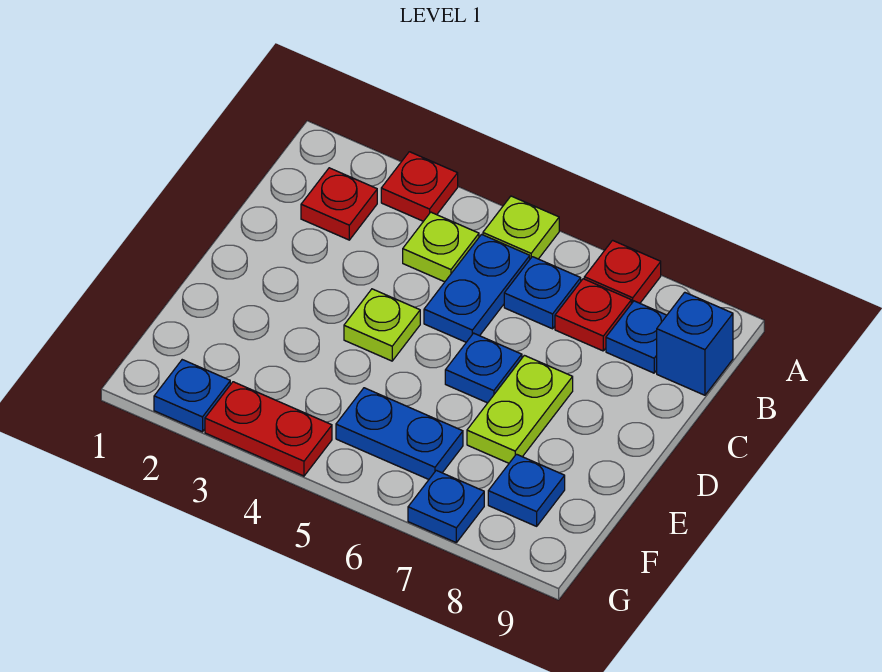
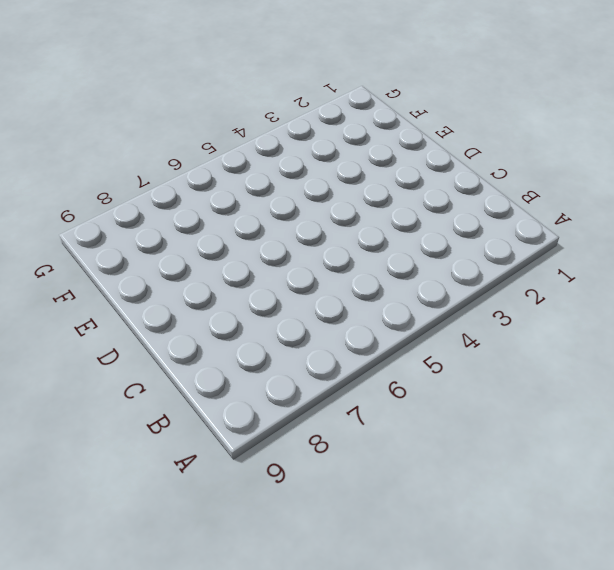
none -> red plate A3 level 1
none -> lime plate A5 level 1
none -> red plate A7 level 1

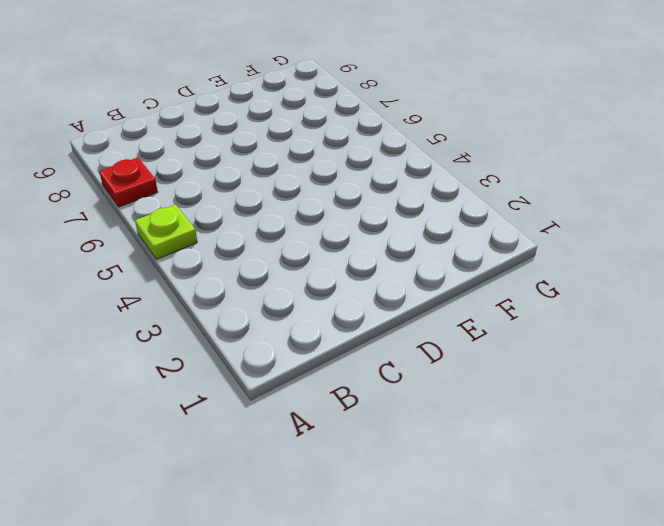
none -> red plate A3 level 1
none -> red plate B2 level 1
none -> lime plate B4 level 1

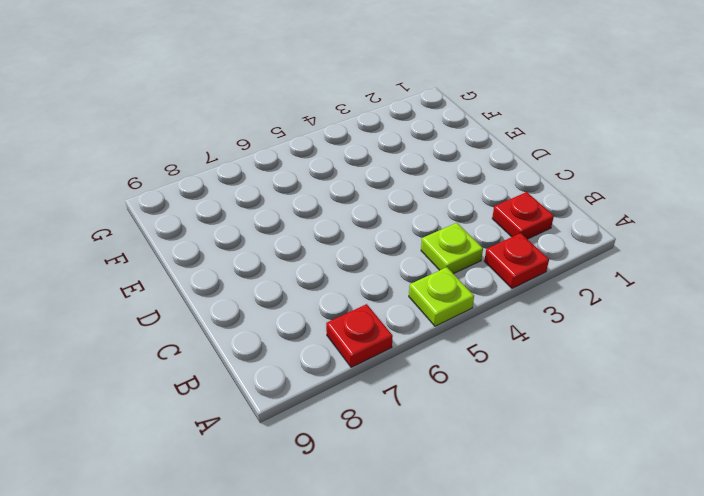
none -> blue plate B5:C5 level 1
none -> blue plate B6 level 1
none -> red plate B7 level 1

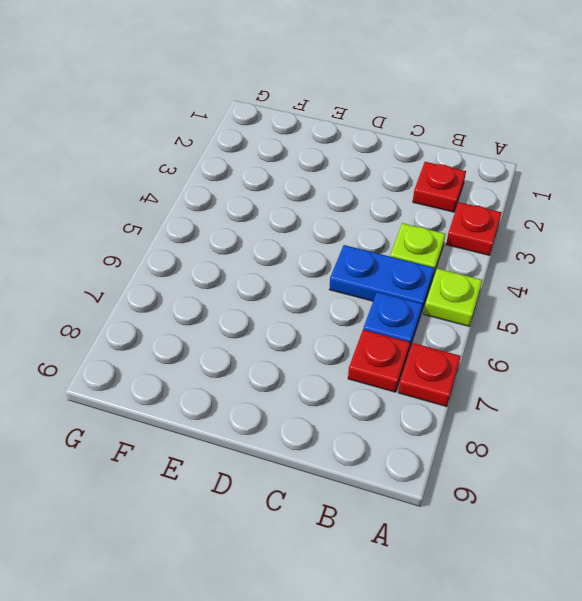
none -> blue plate B8 level 1
none -> blue brick B9 level 1
none -> lime plate D4 level 1

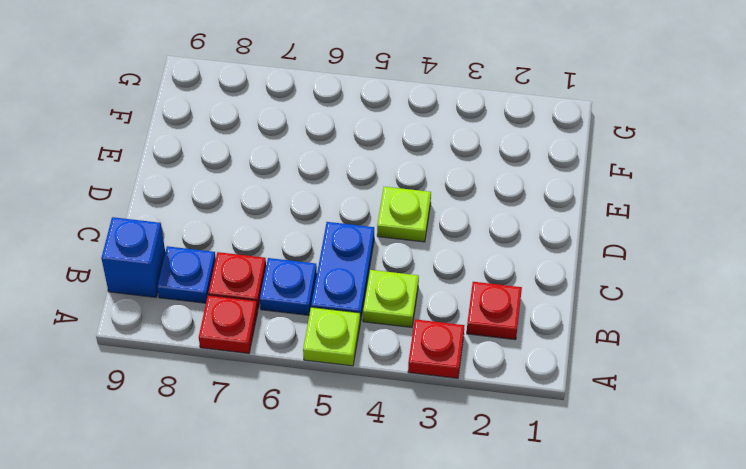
none -> blue plate D6 level 1
none -> lime plate D7:E7 level 1
none -> blue plate F5:F6 level 1

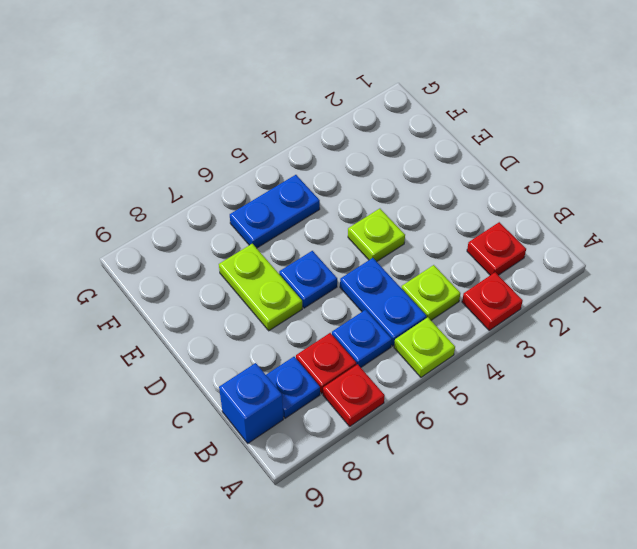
none -> blue plate F8 level 1
none -> blue plate G2 level 1
none -> red plate G3:G4 level 1

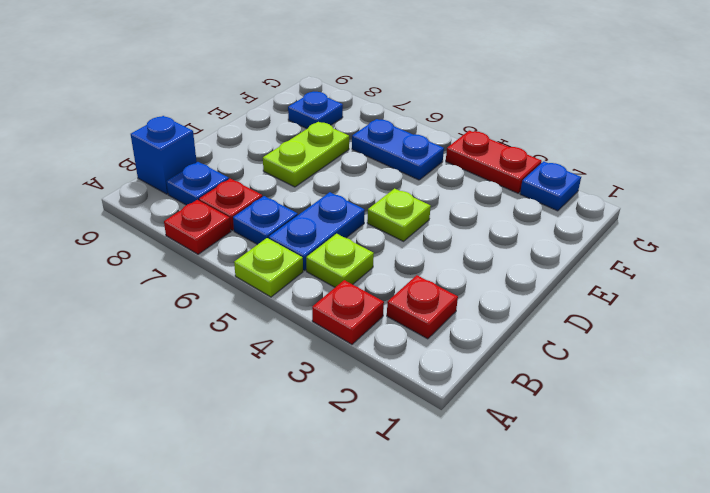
none -> blue plate D6 level 1
none -> blue plate G7 level 1

